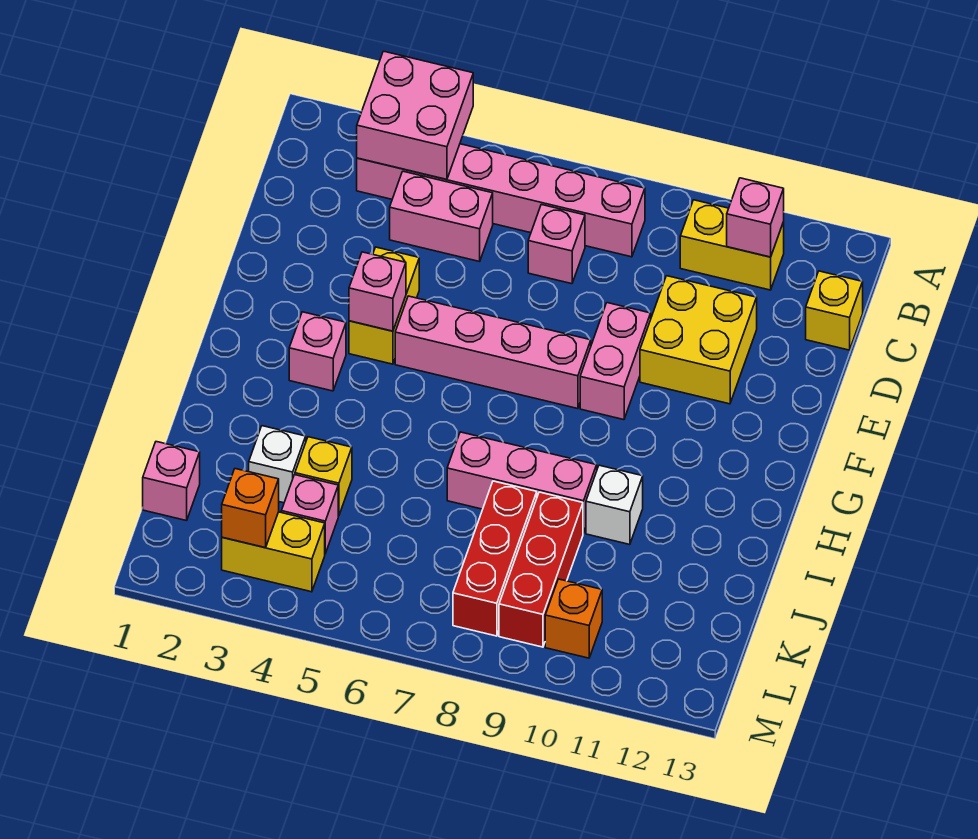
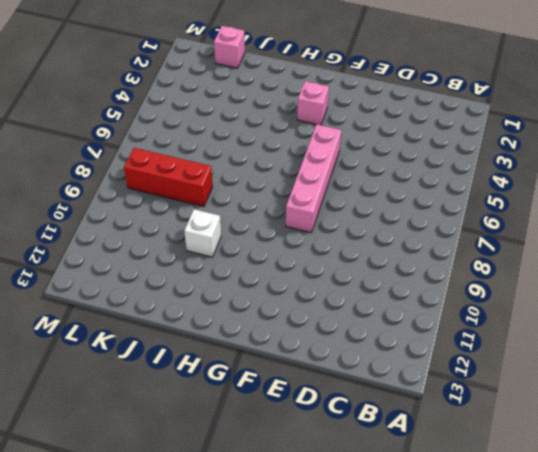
none -> pink brick B3:B8 level 1
none -> yellow brick B10:B11 level 1
none -> pink brick C4:C5 level 1

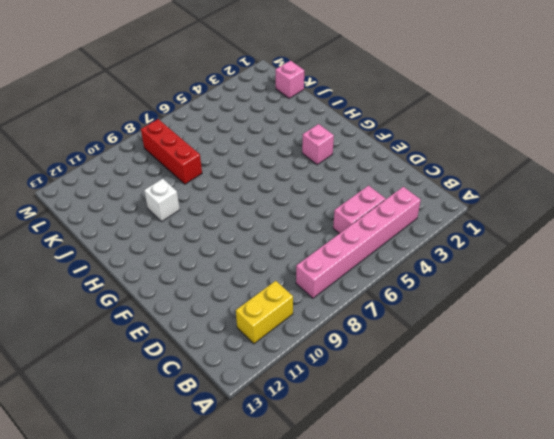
none -> pink brick C7 level 1
none -> yellow brick C13 level 1
none -> yellow brick D10:E11 level 1

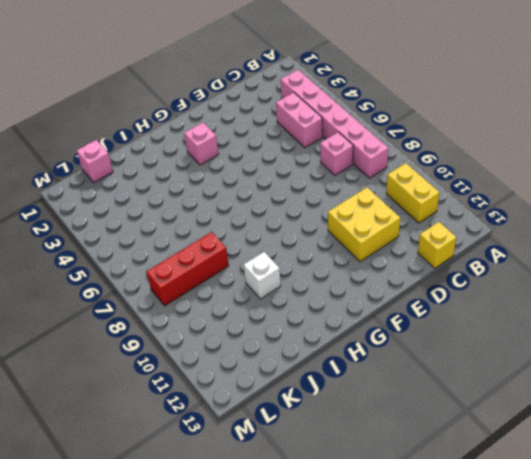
none -> yellow brick E4:F4 level 1
none -> pink brick E9:F9 level 1
none -> pink brick F5:F8 level 1

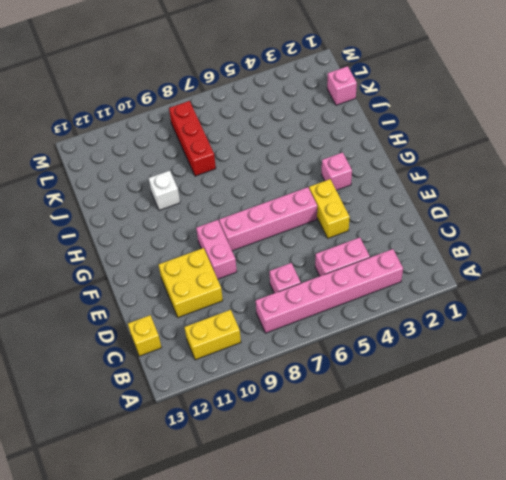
none -> pink brick I7:I9 level 1
none -> white brick J3 level 1
none -> yellow brick J4 level 1

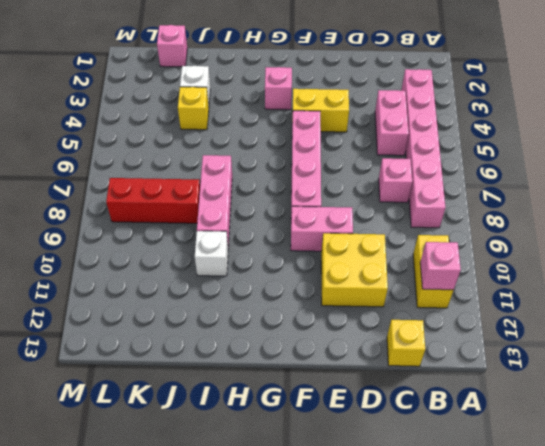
none -> red brick J9:L9 level 1
none -> pink brick K4 level 1
none -> yellow brick L3:L4 level 1

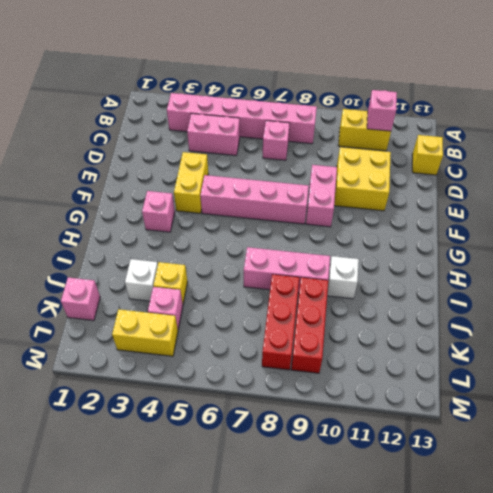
none -> orange brick L10 level 1
none -> pink brick A3:B4 level 2
none -> pink brick F4 level 2

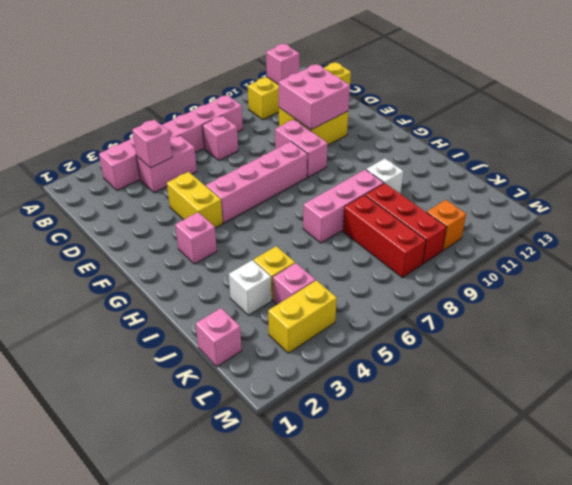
pink brick C4 level 2 -> pink brick F4 level 2
pink brick D10:E11 level 2 -> pink brick A3:B4 level 2
none -> orange brick L3 level 2

